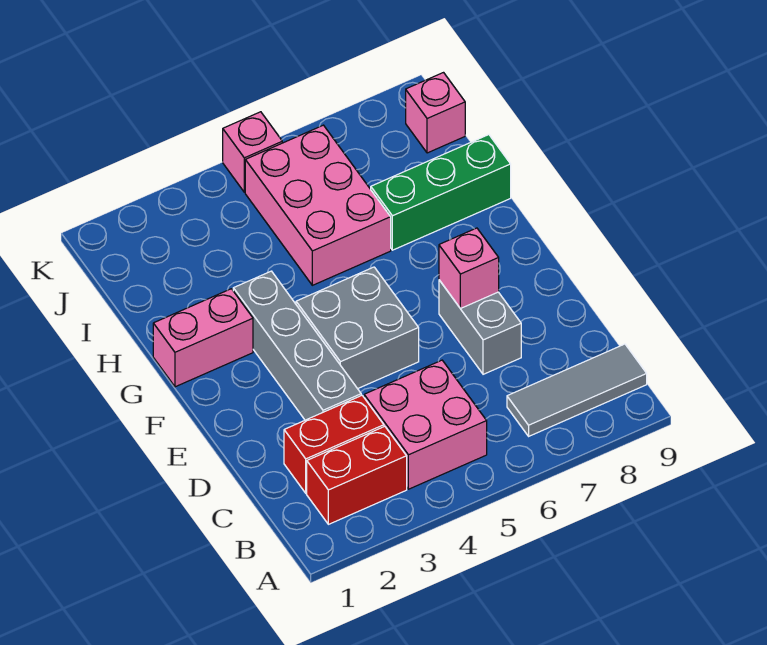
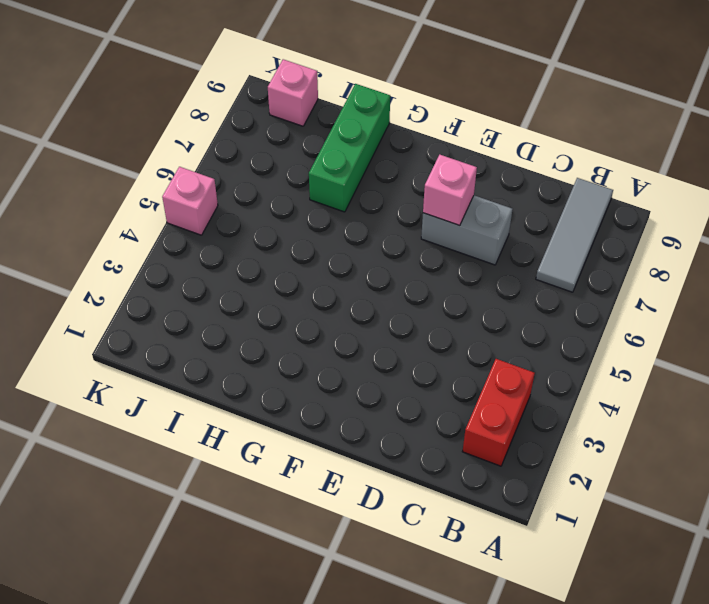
none -> pink brick B4:C5 level 1
none -> red brick C2:C3 level 1
none -> grey brick D3:G3 level 1

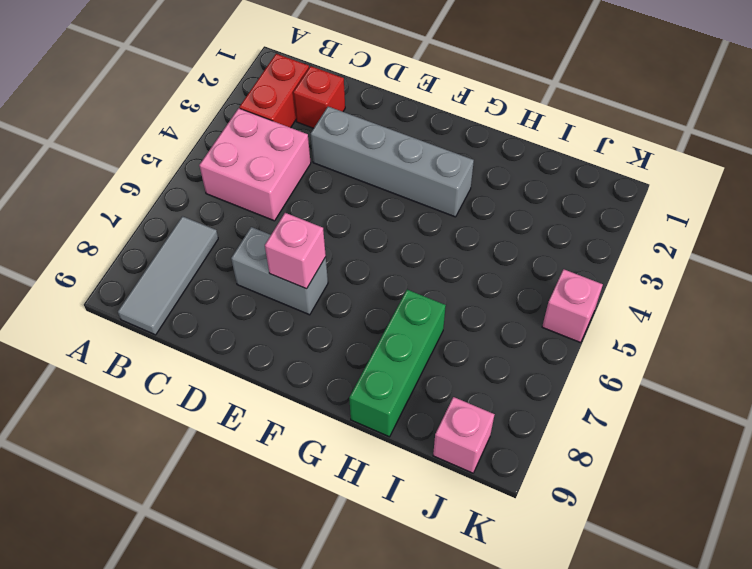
red brick C2 level 1 -> red brick C2:C3 level 1
none -> grey brick E4:F5 level 1
none -> pink brick G1:G2 level 1
none -> pink brick H5:J6 level 1

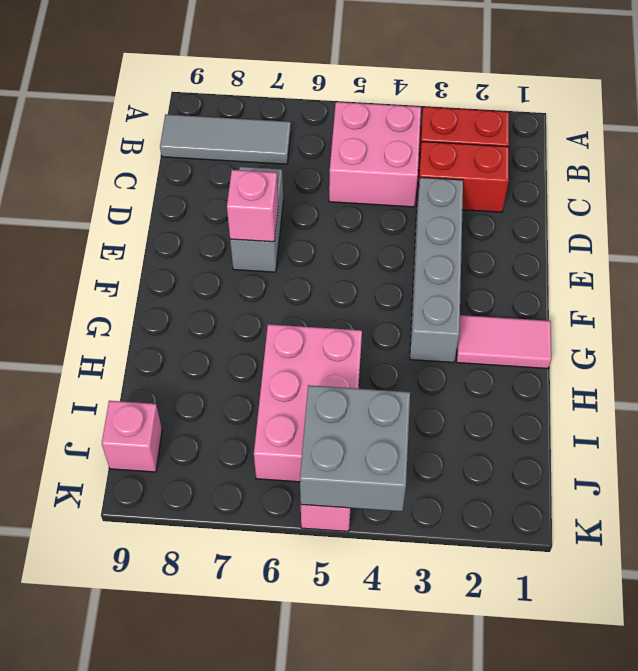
pink tile G1:G2 level 1 -> pink brick G1:G2 level 1
grey brick J4:K5 level 2 -> grey brick E4:F5 level 1
none -> green brick H7:H9 level 1

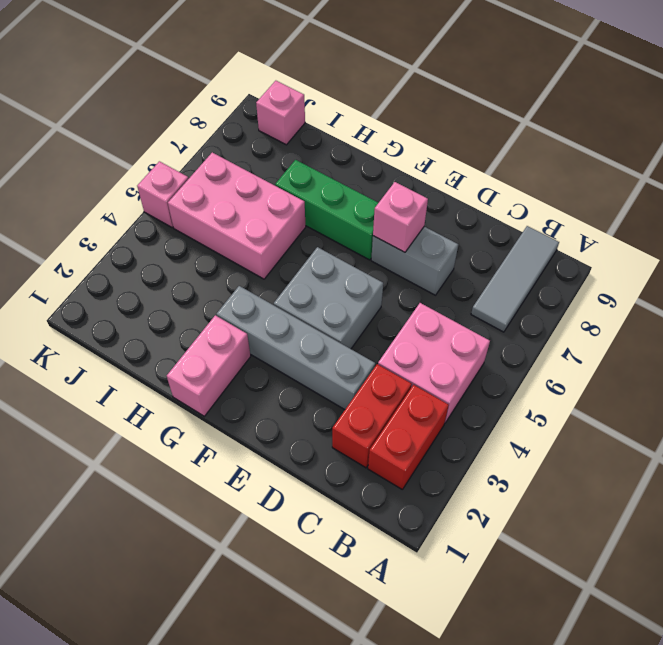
green brick F7:H7 level 1 -> green brick H7:H9 level 1

